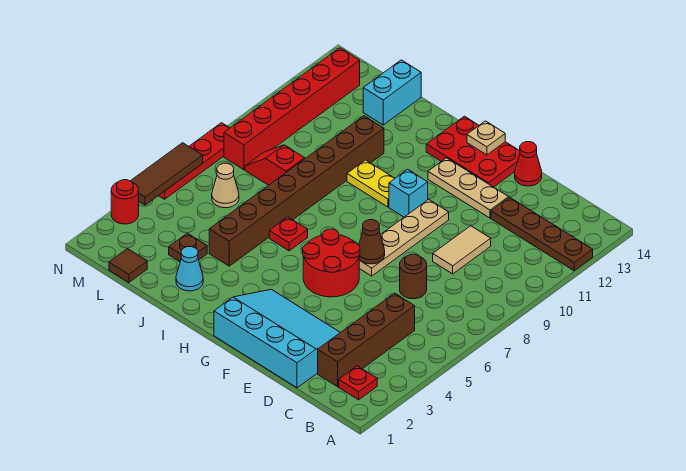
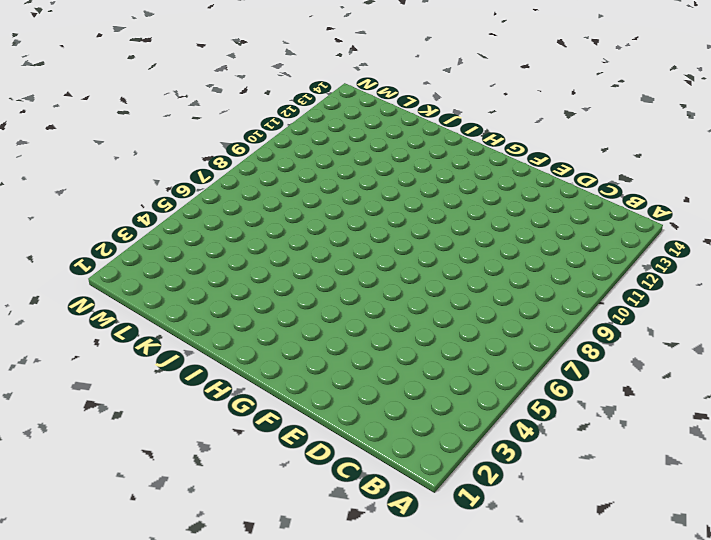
none -> brown plate A12:D12 level 1
none -> red plate B2 level 1
none -> brown brick C2:C5 level 1

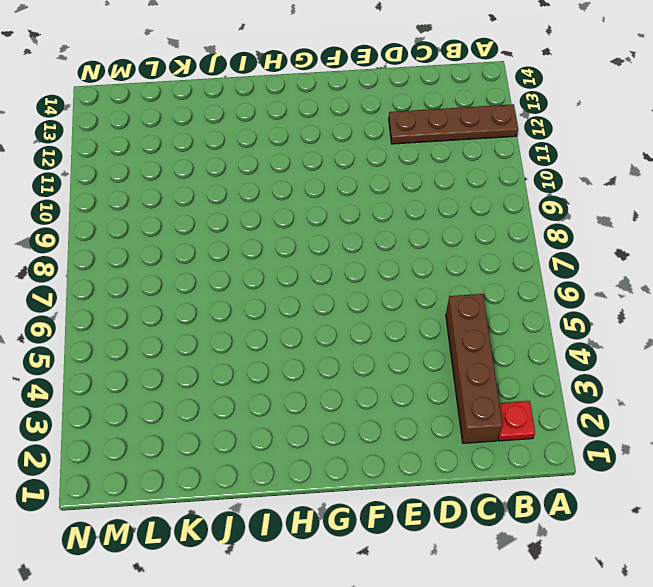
none -> cyan slope D1:G3 level 1 top 1
none -> brown round brick D7 level 1
none -> tan tile D9:D10 level 1

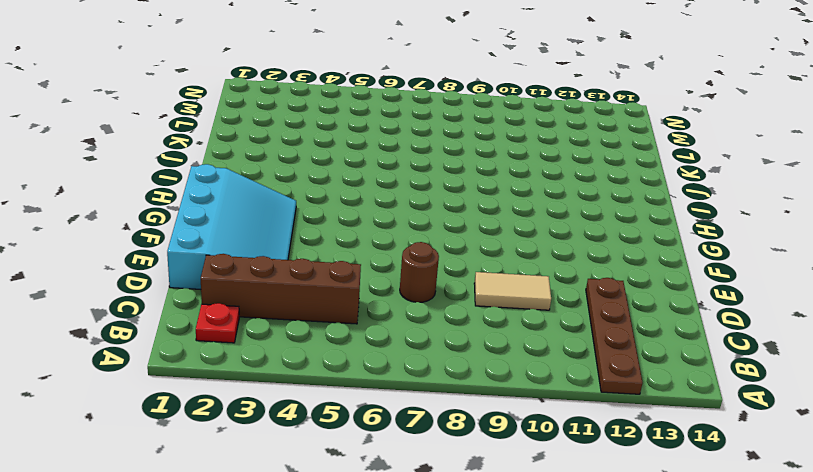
none -> tan plate E12:G12 level 1
none -> red cone E14 level 1
none -> red round brick F5:G6 level 1

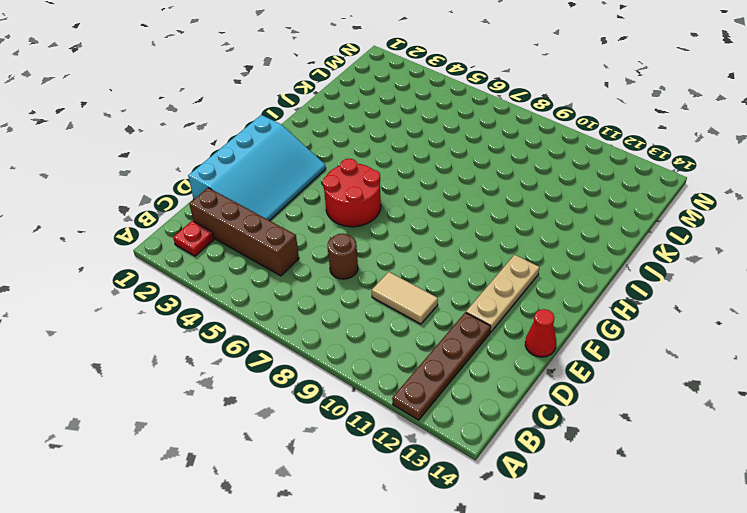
none -> tan plate F7:F10 level 1
none -> red plate F13:H14 level 1
none -> cyan brick G10 level 1

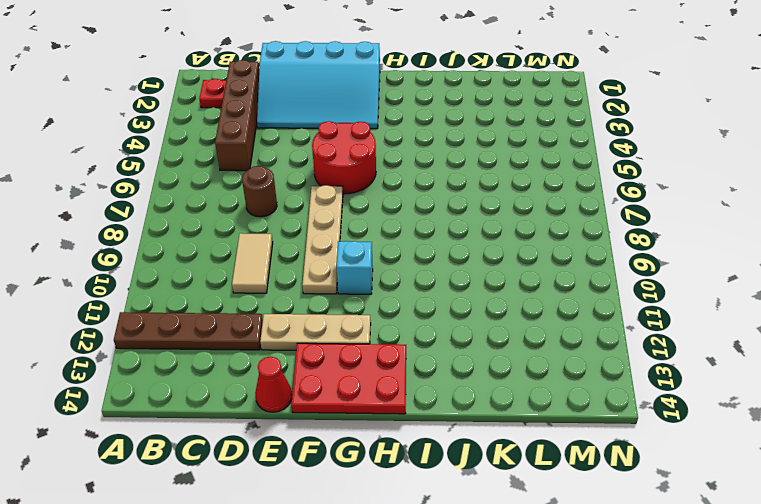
none -> yellow plate H10:I10 level 1
none -> red plate I6 level 1
none -> cyan cone J2 level 1

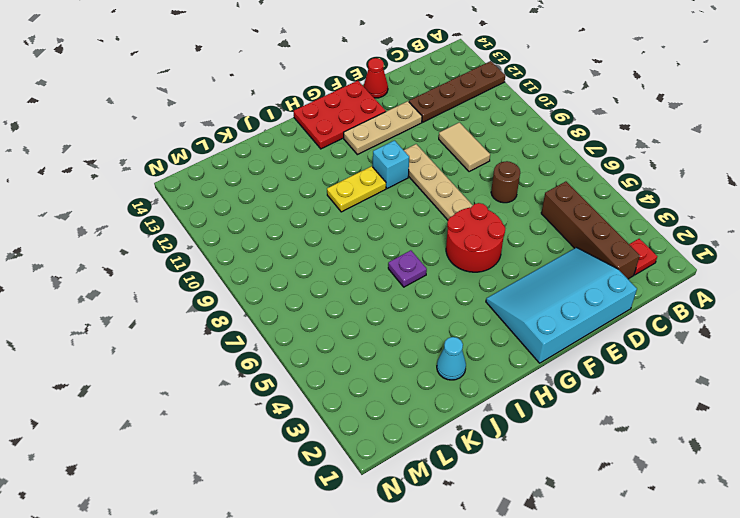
purple plate I6 level 1 -> red plate I6 level 1
none -> brown brick J4:J11 level 1
none -> brown plate K3 level 1
none -> red slope K8:L8 level 1 top K

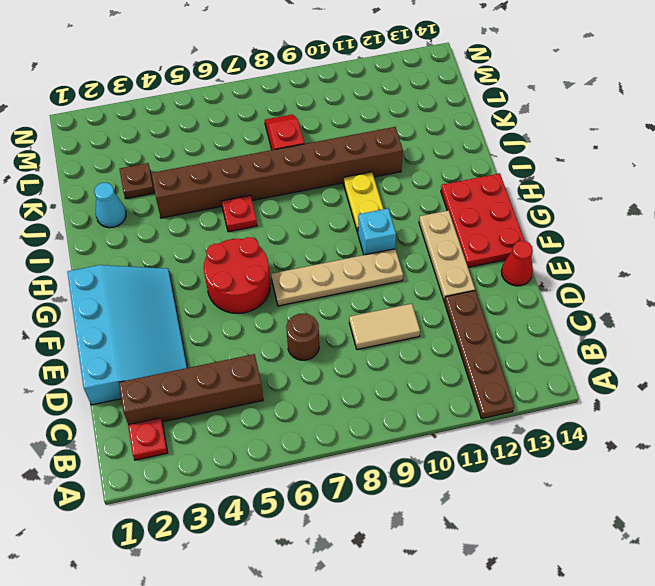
none -> cyan brick K13:K14 level 1
none -> brown tile L1 level 1
none -> tan cone L6 level 1

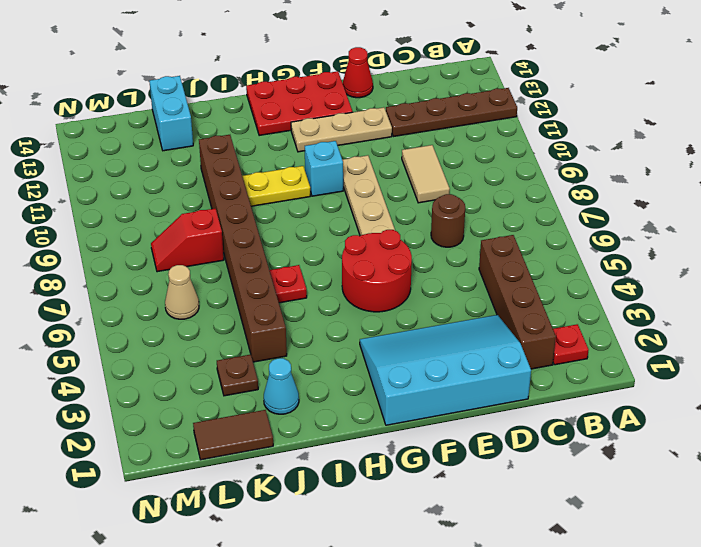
brown tile K1:L1 level 1 -> brown tile L1 level 1
none -> red brick M8:M13 level 1
none -> red round brick N3 level 1
none -> red plate N5:N8 level 1

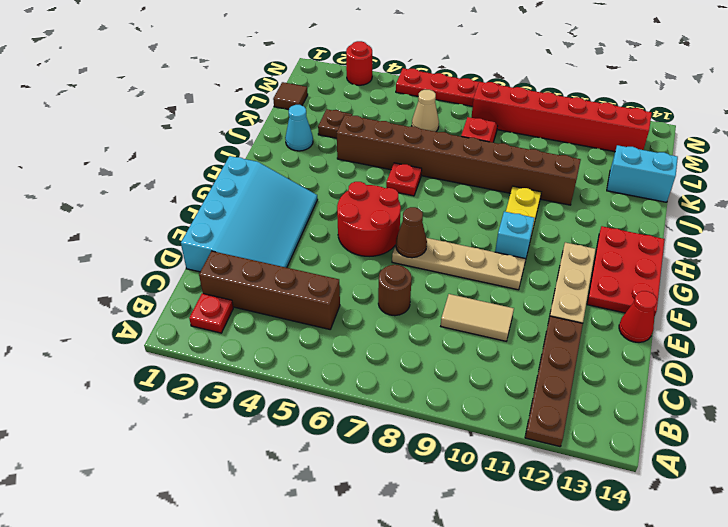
none -> tan plate G14 level 2
none -> brown tile N4:N6 level 2

